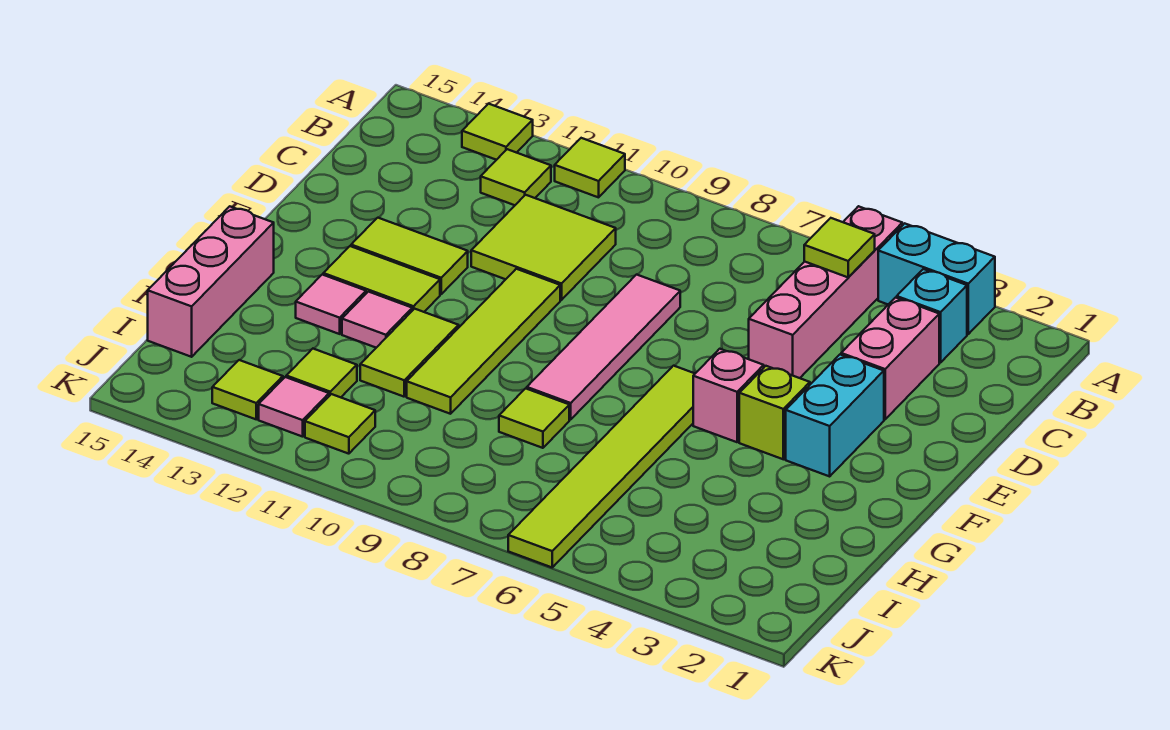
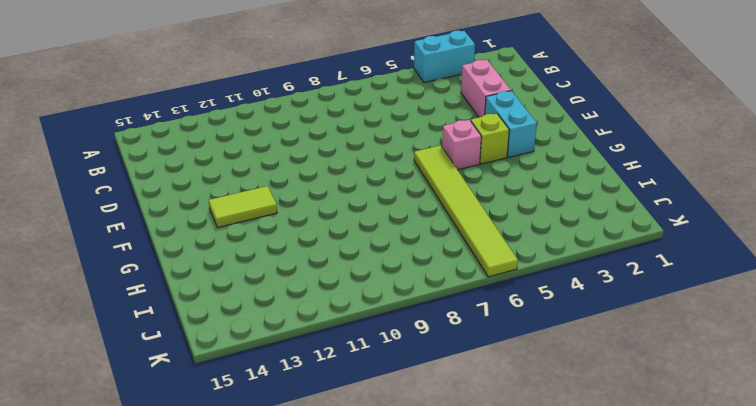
none -> pink brick A5:D5 level 1
none -> lime tile A11 level 1
none -> lime tile A13 level 1

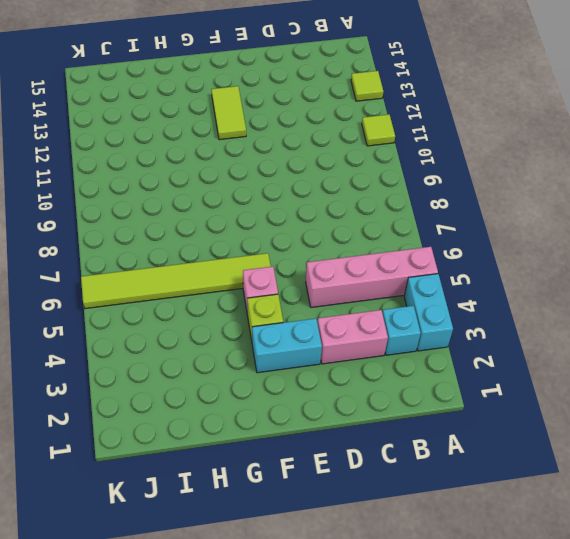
none -> lime tile B12 level 1
none -> lime tile C10:D11 level 1
none -> pink tile D8:G8 level 1

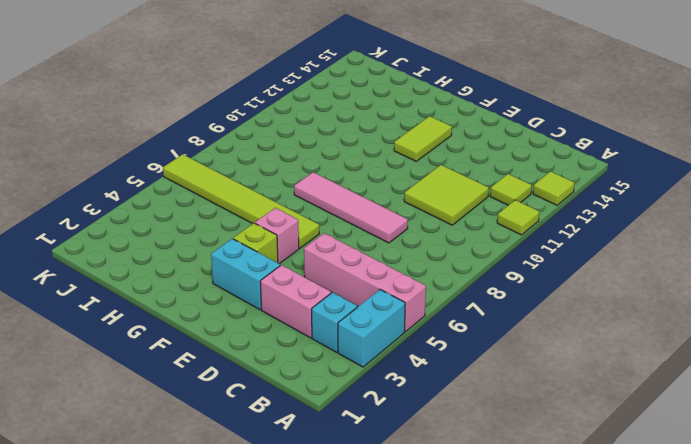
none -> lime tile E10:H10 level 1
none -> lime tile E12:E13 level 1
none -> lime tile G11:H11 level 1

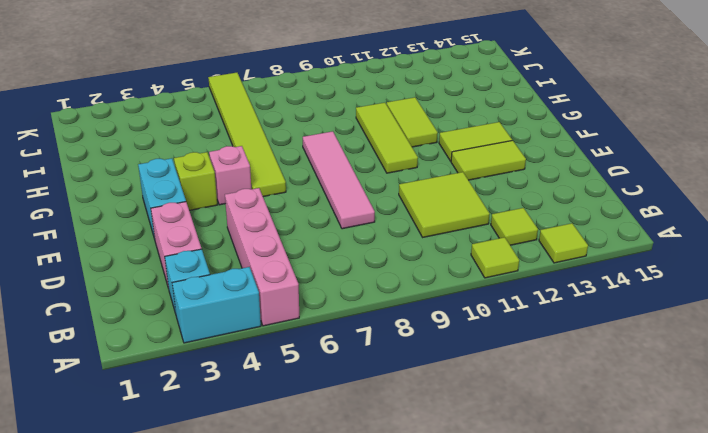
lime tile F10:H10 level 1 -> lime tile E10:H10 level 1
none -> pink tile G12 level 1
none -> pink tile G13 level 1
none -> pink brick G15:I15 level 1

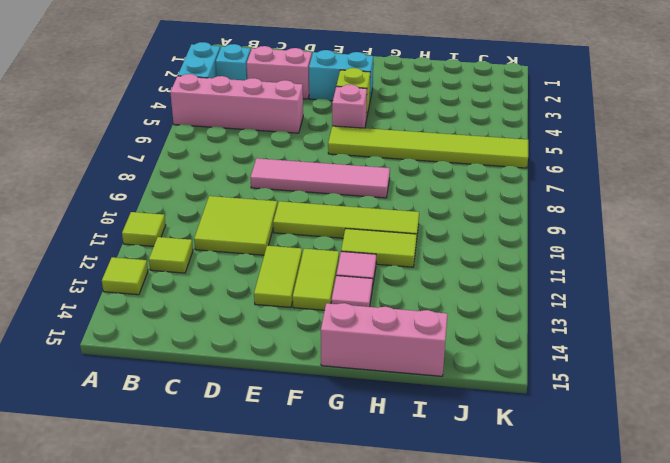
none -> lime tile H8 level 1
none -> lime tile I12 level 1
none -> lime tile J11 level 1

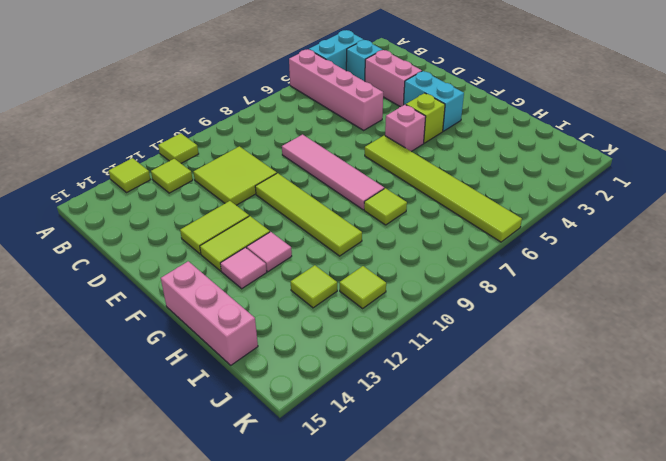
none -> lime tile G11:H11 level 1
none -> pink tile J12 level 1
none -> lime tile J13 level 1

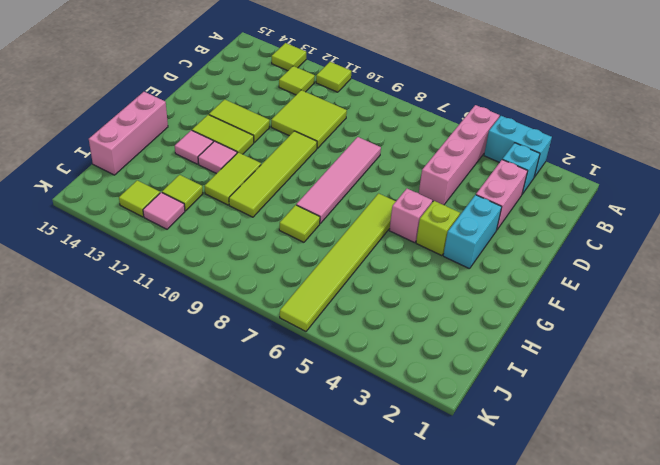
none -> lime tile J11 level 1
none -> lime tile B5 level 2

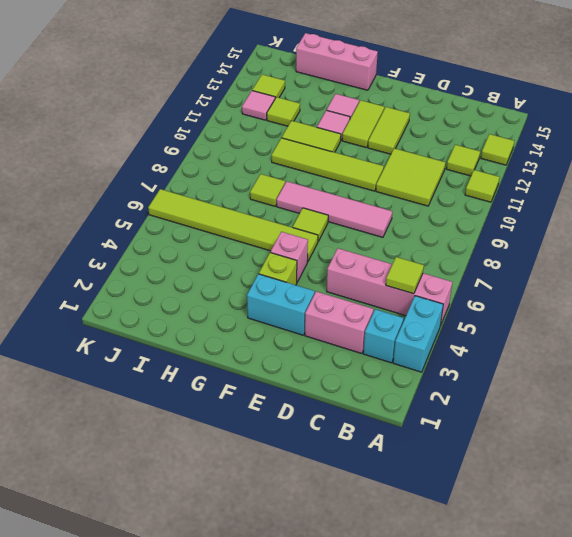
lime tile F7 level 1 -> lime tile J11 level 1

